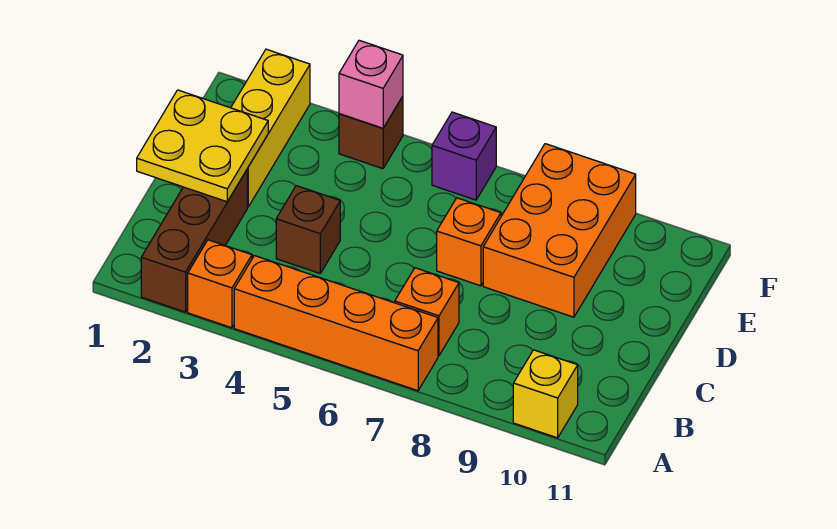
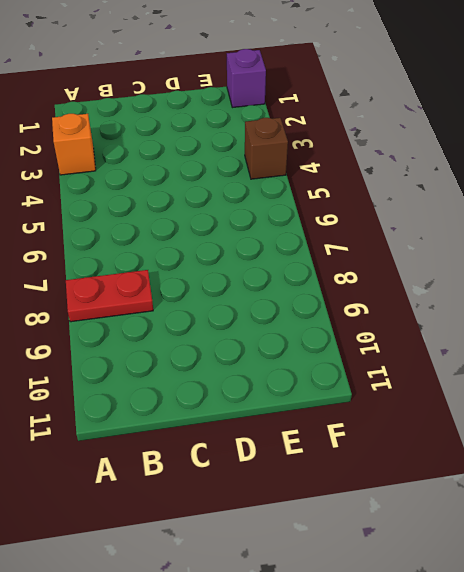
red plate A8:B8 level 1 -> none
purple brick F1 level 1 -> purple brick F6 level 1
none -> brown brick A2:C2 level 1
none -> orange brick A4:A7 level 1
none -> yellow brick A10 level 1

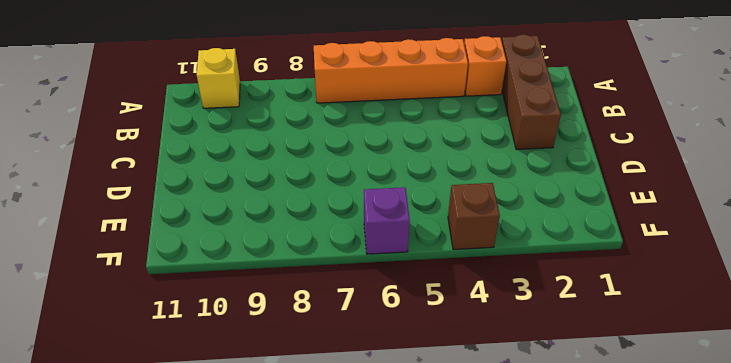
none -> orange brick B7 level 1
none -> brown brick C4 level 1
none -> yellow brick D2:F2 level 1

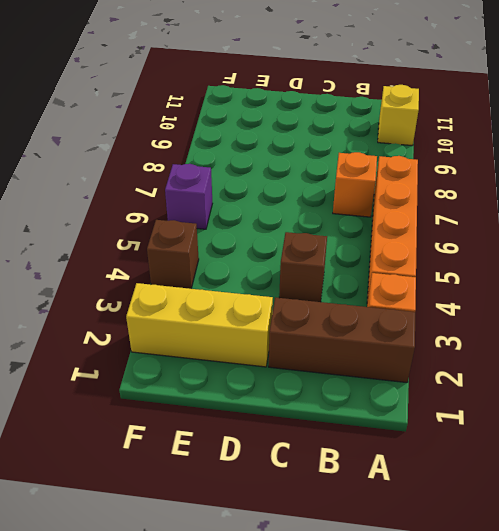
none -> orange brick D7 level 1
none -> orange brick D8:F9 level 1
none -> yellow plate C1:D2 level 2

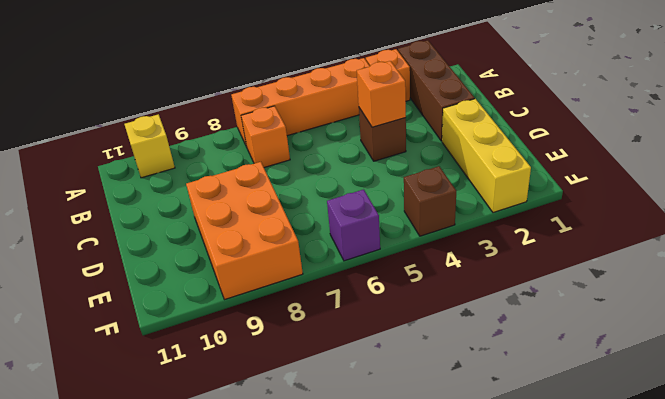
orange brick C4 level 2 -> orange brick D7 level 1
none -> yellow plate C1:D2 level 2
none -> pink brick F4 level 2

